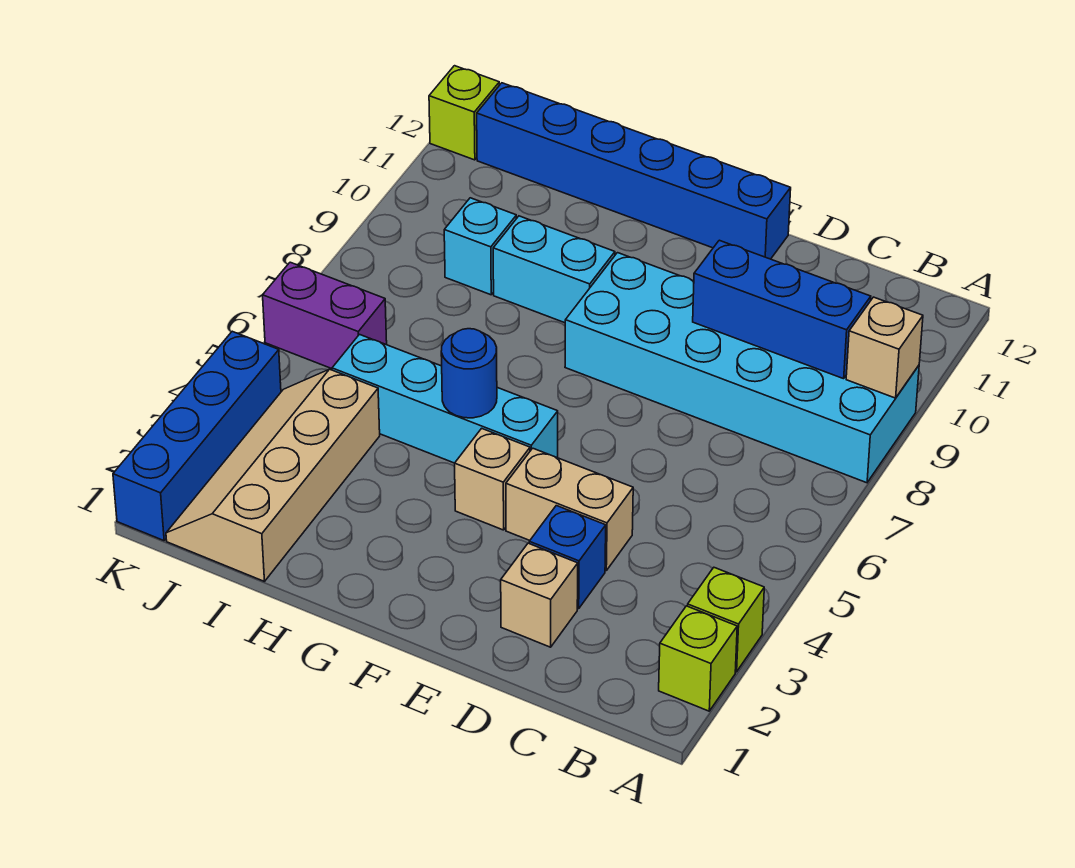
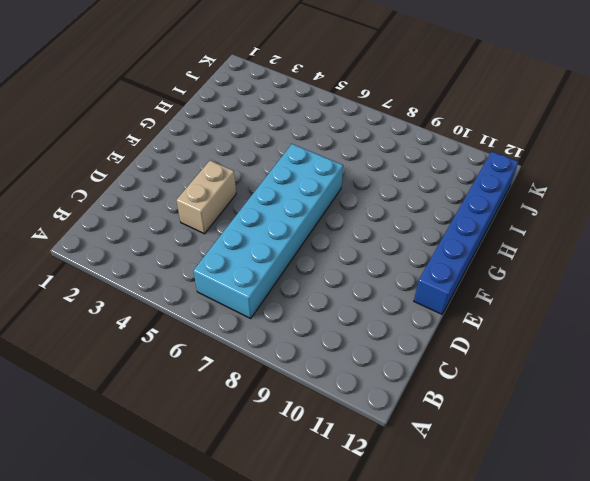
cyan brick B6:G7 level 1 -> cyan brick A8:F9 level 1
none -> lime brick A2 level 1
none -> lime brick A3 level 1
none -> tan brick D2 level 1

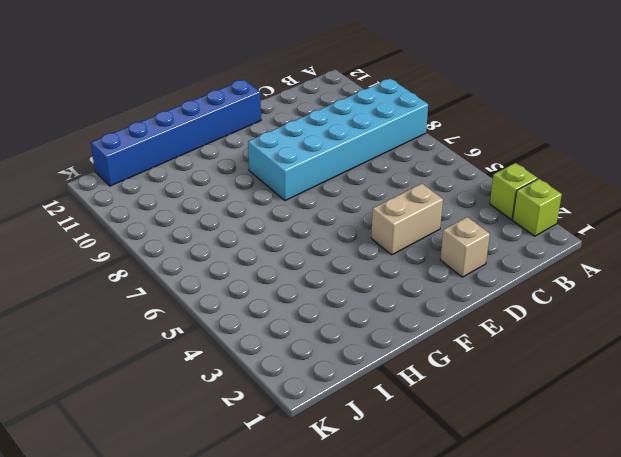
none -> blue brick D3 level 1
none -> tan brick F4 level 1
none -> cyan brick F5:I5 level 1

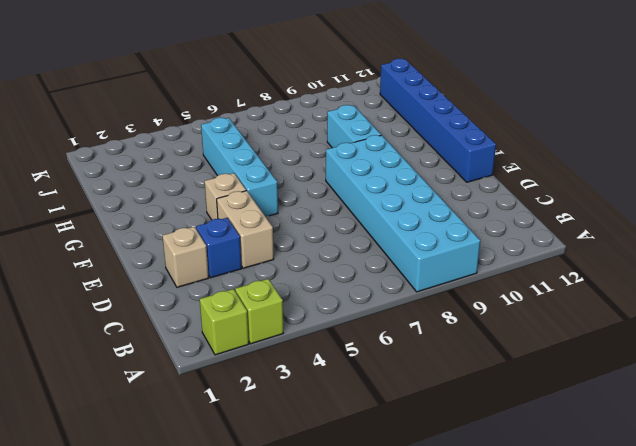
none -> tan slope I1:J4 level 1 top I
none -> cyan brick I9 level 1
none -> purple brick J6:K6 level 1

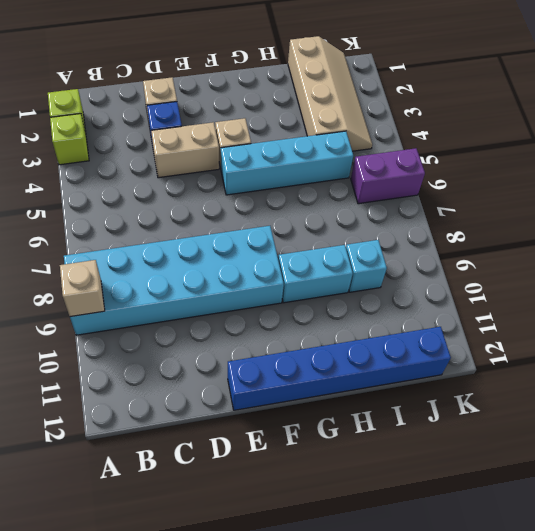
none -> blue brick K1:K4 level 1
none -> lime brick K12 level 1
none -> blue brick B9:D9 level 2

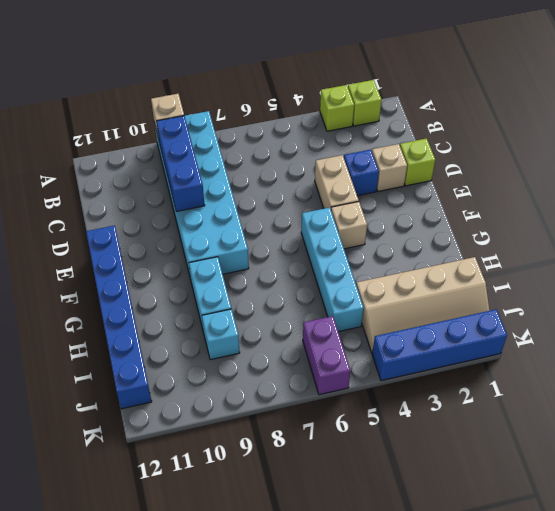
lime brick D1 level 1 -> lime brick K12 level 1
none -> blue round brick G5 level 2

